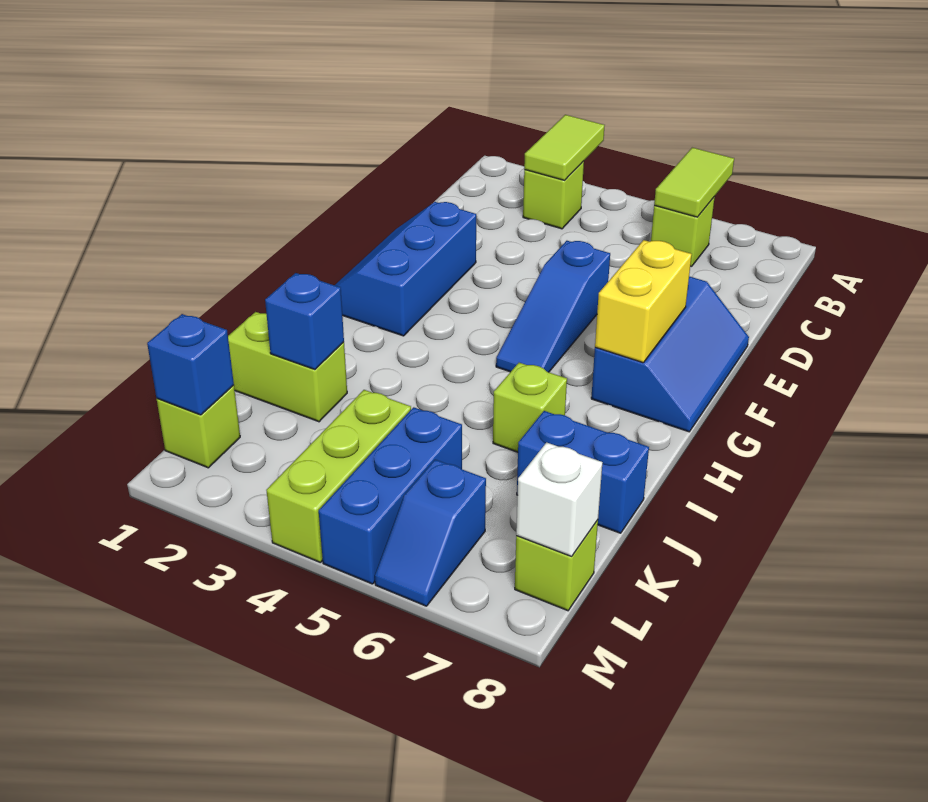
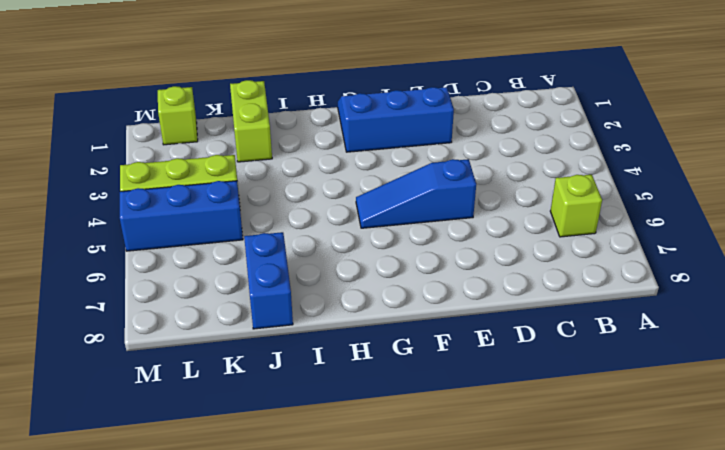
none -> lime brick B3 level 1
none -> blue slope E7:G8 level 1 top 7
none -> lime brick I6 level 1

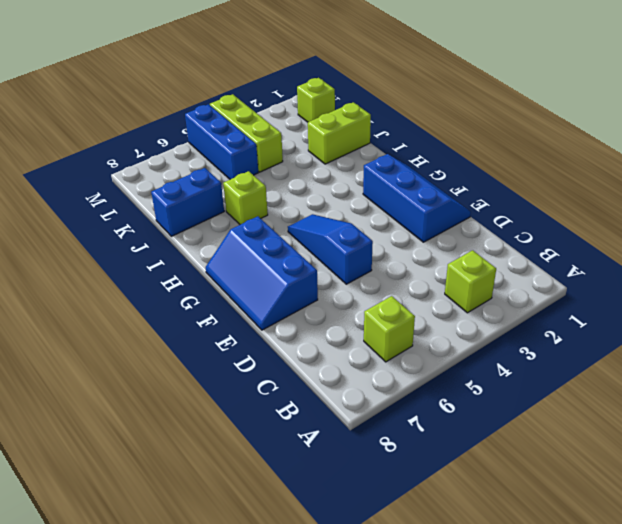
none -> blue slope L6:M6 level 1 top L
none -> lime brick L8 level 1
none -> lime tile A3:B3 level 2

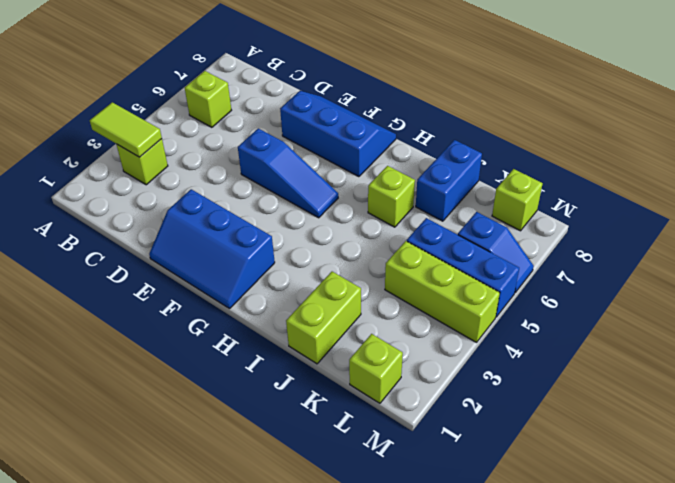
none -> lime tile A6:B6 level 2
none -> yellow brick F7:G7 level 2
none -> blue brick J2 level 2

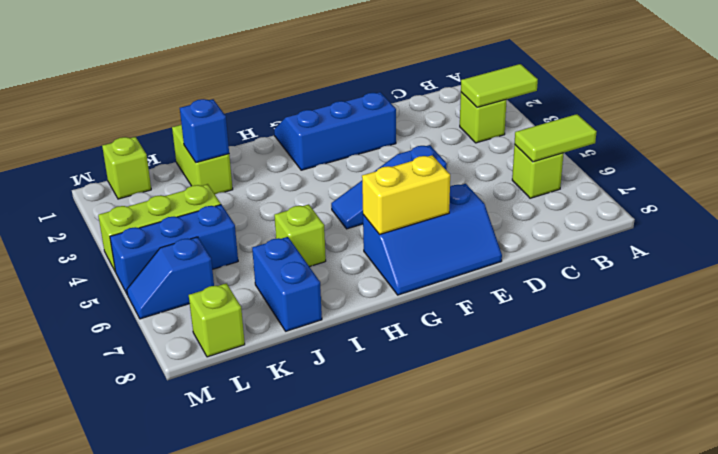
none -> blue brick L1 level 2
none -> white brick L8 level 2

